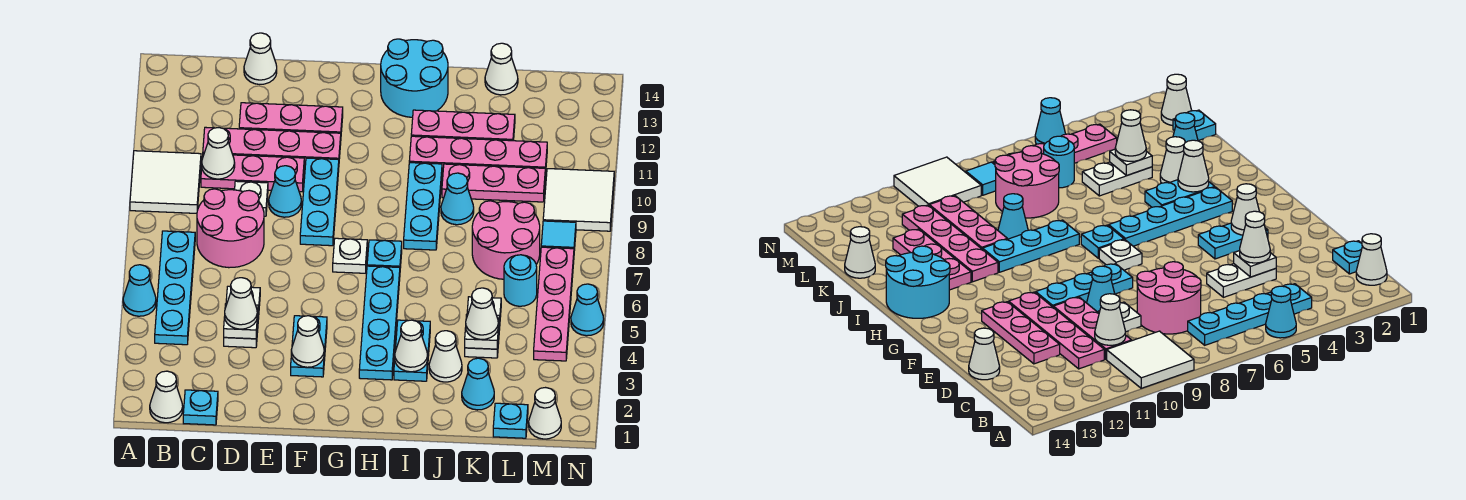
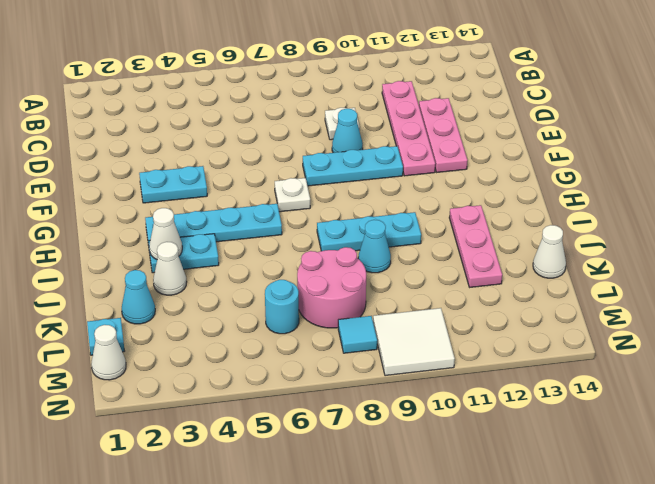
none -> cyan cone A5 level 1
none -> white tile A9:B10 level 1
none -> white cone B1 level 1
none -> cyan plate B4:B7 level 1

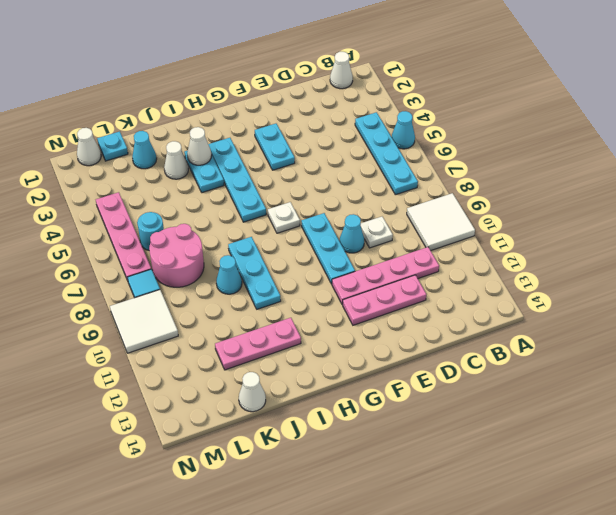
none -> cyan plate C1 level 1
none -> pink round brick C7:D8 level 1
none -> pink plate C10:E10 level 1
none -> white plate D4:D5 level 1

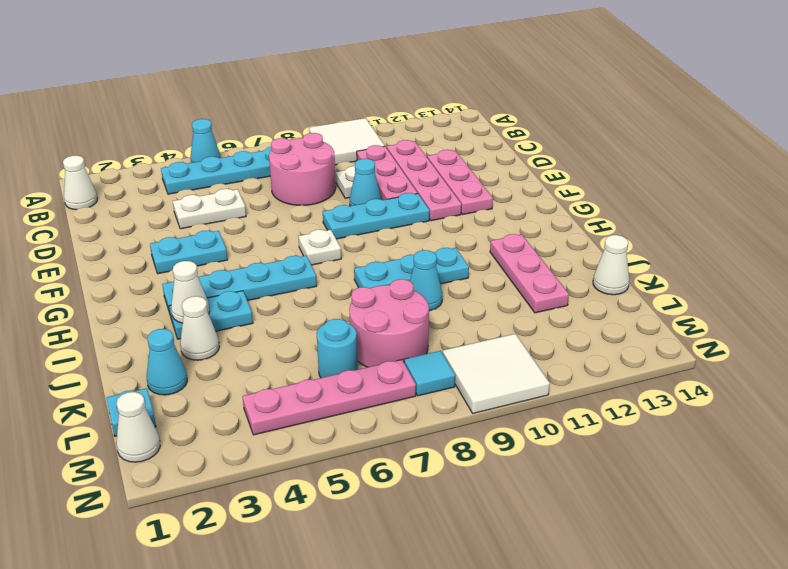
none -> cyan plate C1 level 1
none -> white cone D14 level 1
none -> cyan plate H7 level 1
none -> cyan round brick H13:I14 level 1

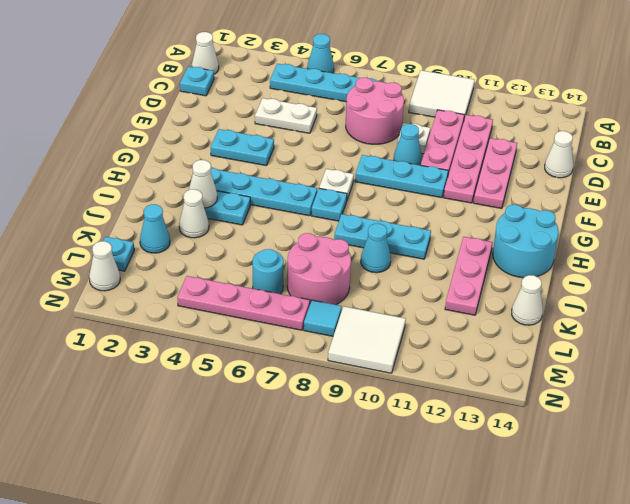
none -> pink plate I11:L11 level 1
none -> pink plate J10:L10 level 1
none -> white plate K4:K5 level 1
none -> cyan cone N5 level 1

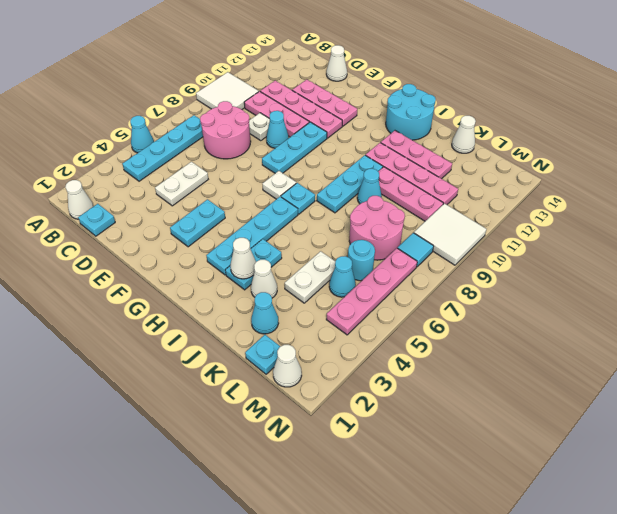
cyan cone L5 level 1 -> cyan cone N5 level 1
none -> white cone C10 level 2
none -> white plate D4 level 2
none -> white cone F3 level 2
none -> white plate K4 level 2

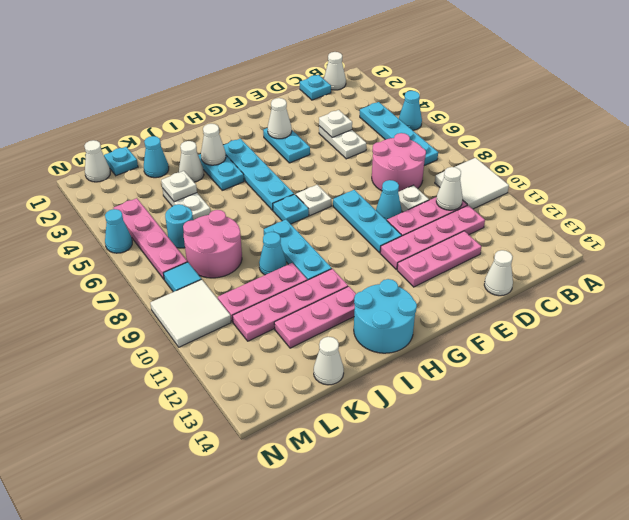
none -> white cone D4 level 3
none -> white cone K4 level 3

